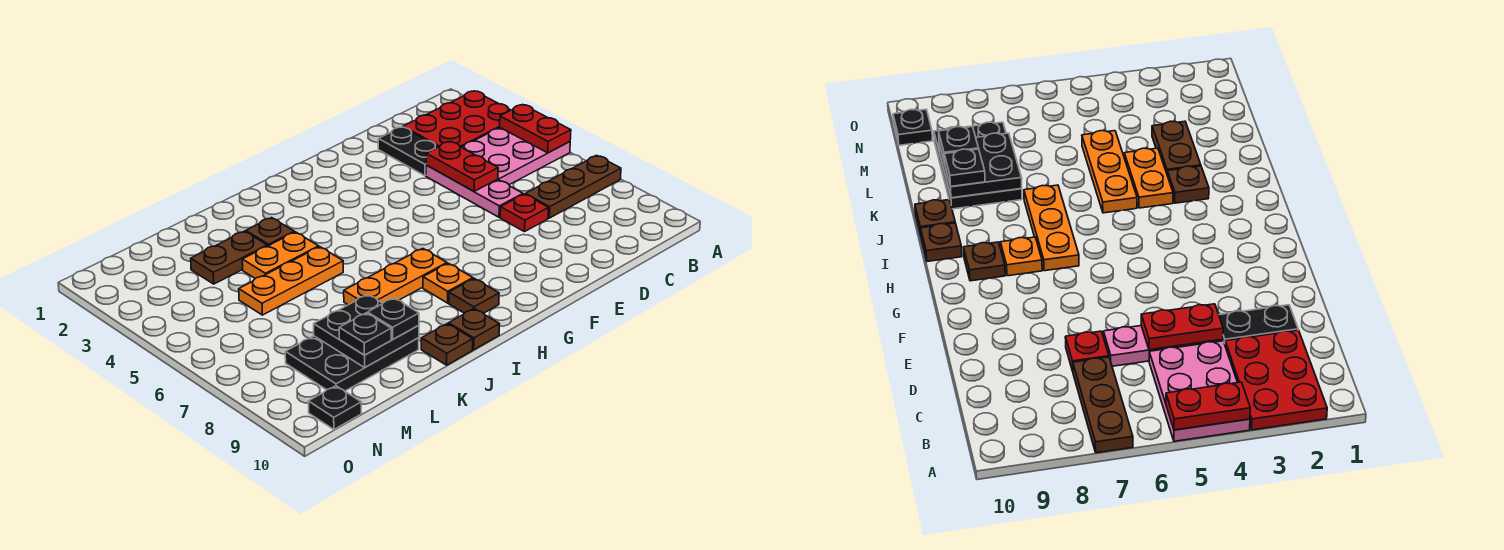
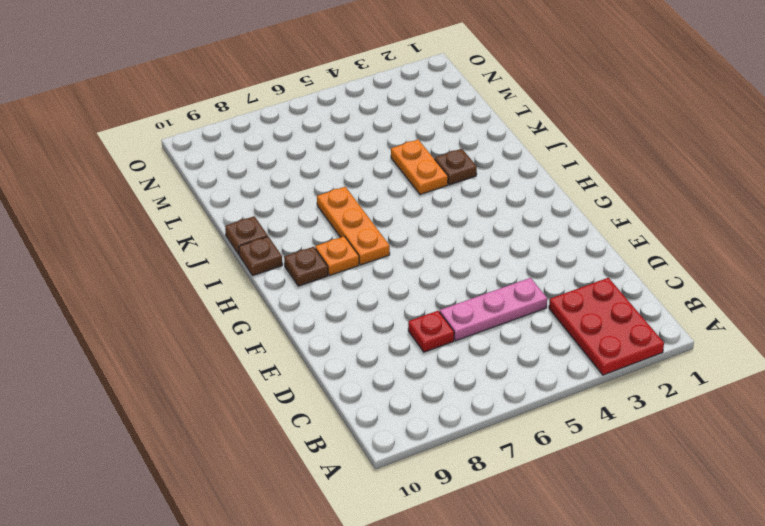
none -> pink plate A4:C5 level 1
none -> brown plate A7:C7 level 1
none -> black plate D2:D3 level 1

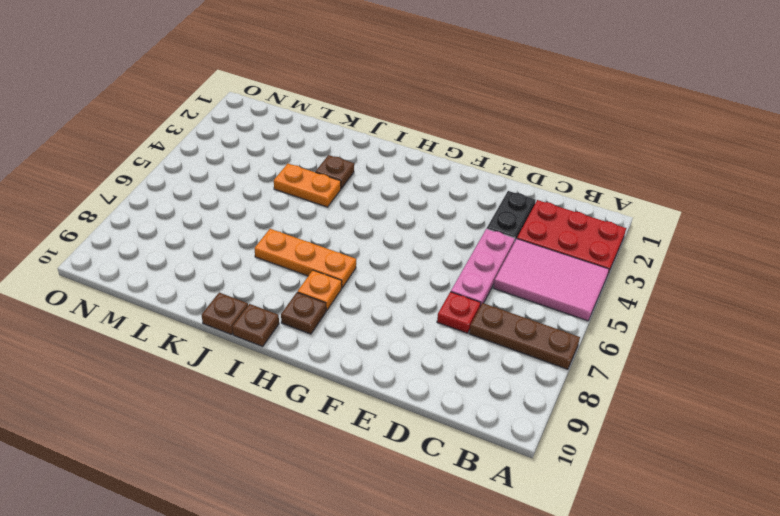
pink tile A4:C5 level 1 -> pink plate A4:C5 level 1
none -> orange plate J5:L5 level 1
none -> brown plate K3:L3 level 1
none -> black plate K8:M9 level 1

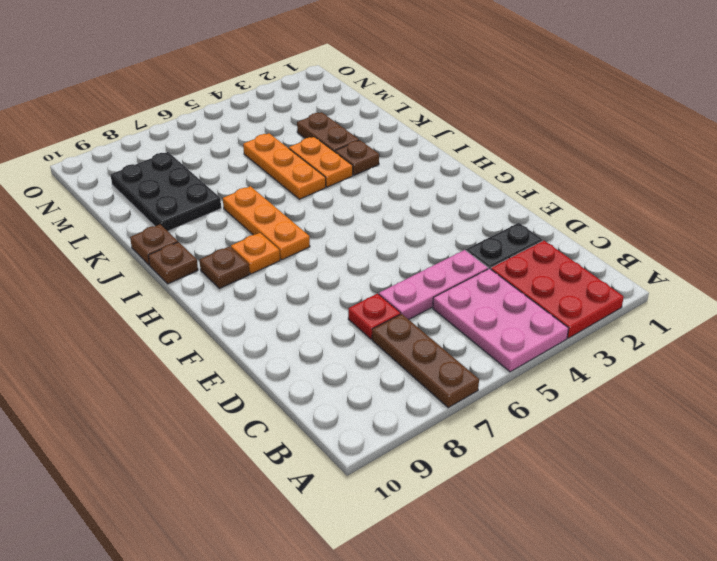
none -> black plate N10 level 1
none -> red plate A4:A5 level 2
none -> red plate D4:D5 level 2

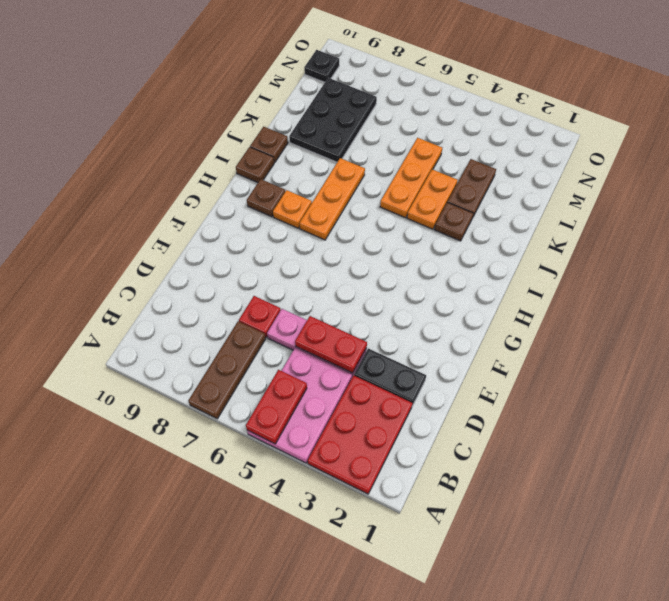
red plate A5:B5 level 2 -> red plate A4:A5 level 2
none -> black plate K8:L9 level 2
none -> black plate K9 level 3
none -> black plate L9 level 3

